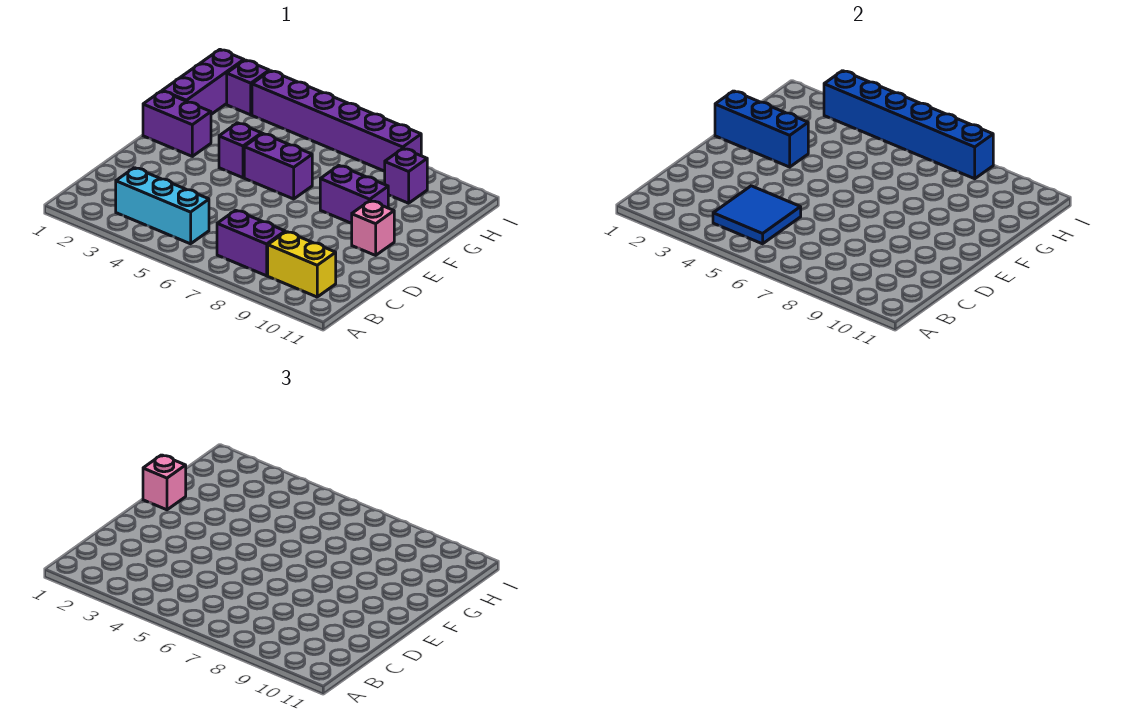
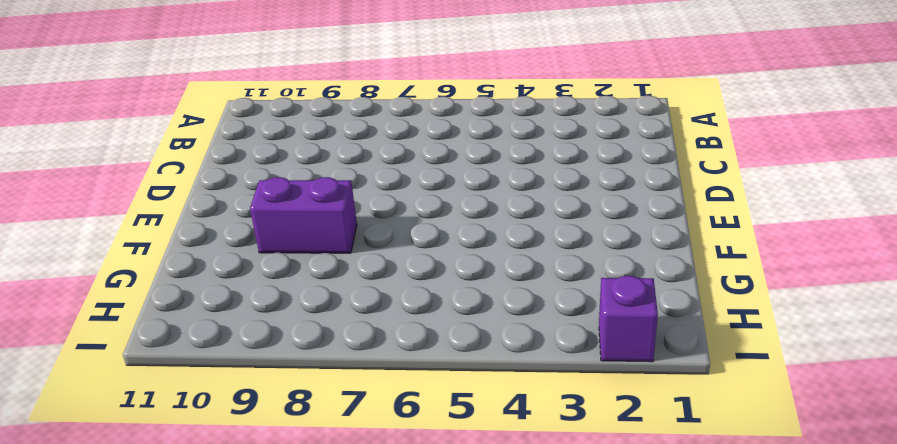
none -> cyan brick B3:B5 level 1
none -> purple brick B7:B8 level 1
none -> yellow brick B9:B10 level 1

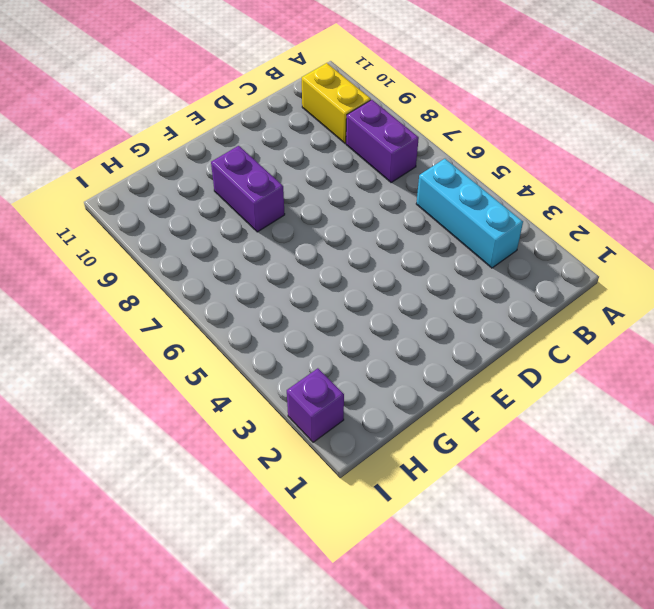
none -> pink brick E10 level 1
none -> purple brick F1:F2 level 1
none -> purple brick F4 level 1

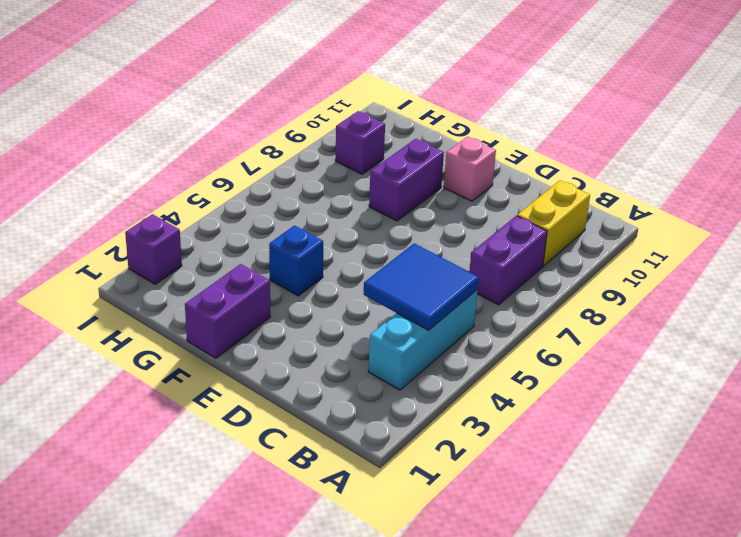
blue brick F4 level 1 -> purple brick F4 level 1
none -> purple brick F5:F6 level 1
none -> purple brick G1:I1 level 1
none -> purple brick I3:I8 level 1

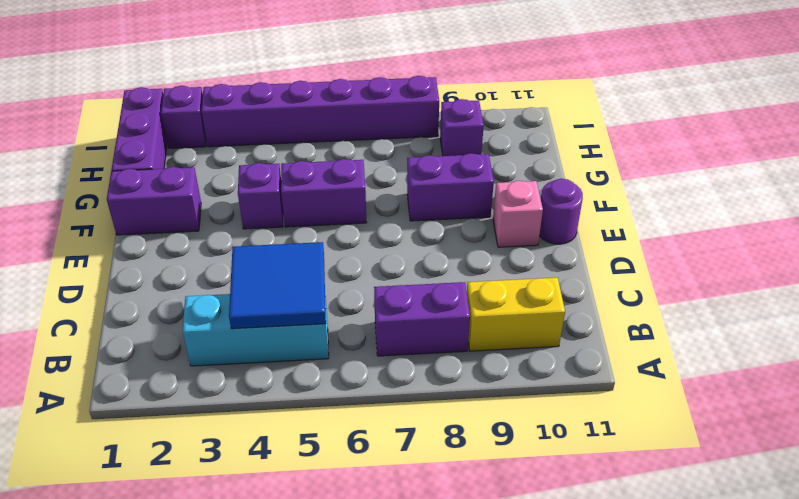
purple round brick E11 level 1 -> none
none -> blue brick F1:F3 level 2
none -> blue brick I3:I8 level 2
none -> pink brick F1 level 3

